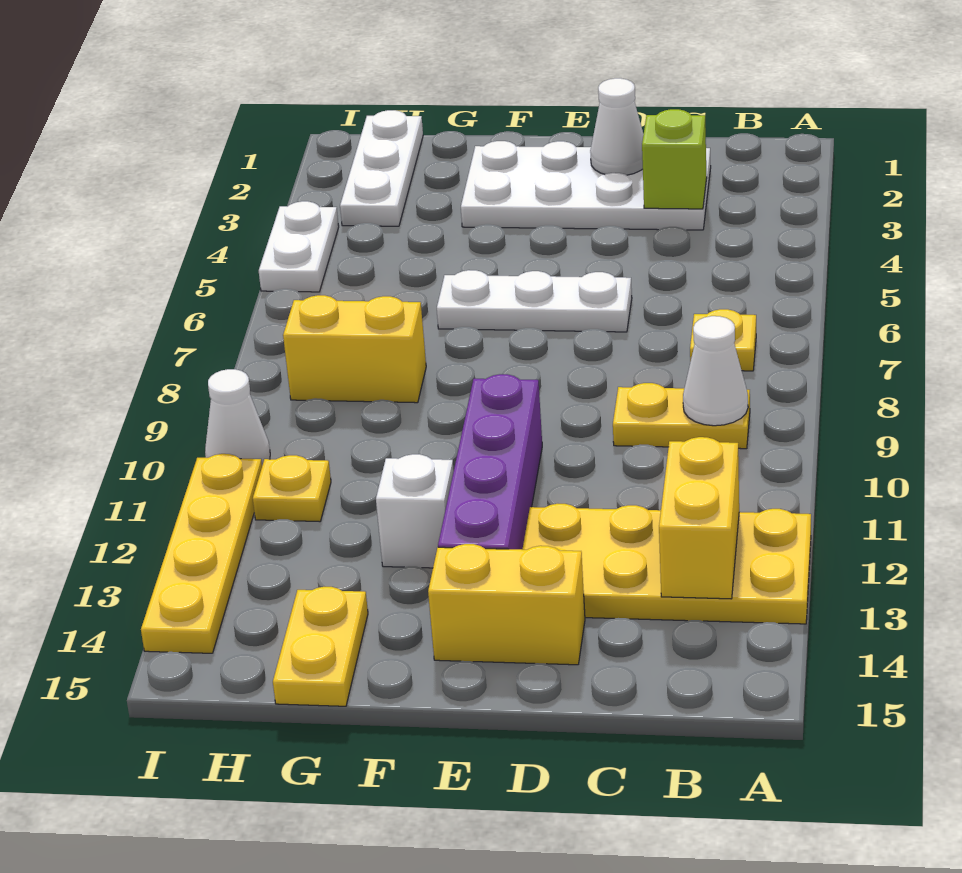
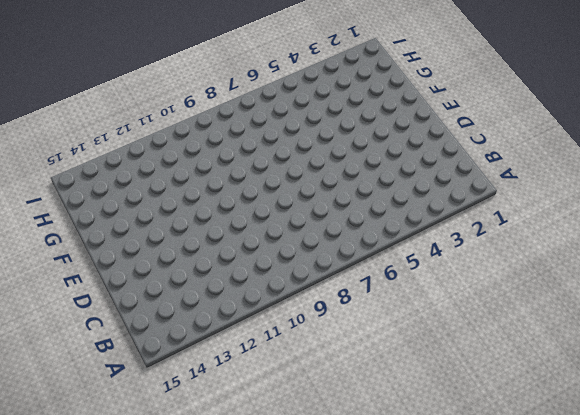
none -> yellow plate A12:D13 level 1
none -> yellow plate B7 level 1
none -> yellow plate B9:C9 level 1

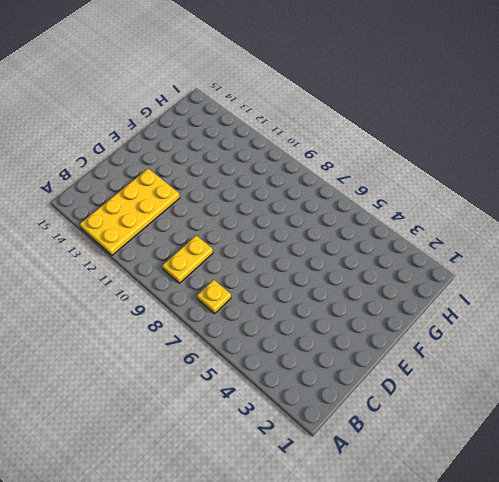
none -> white plate C2:F3 level 1
none -> white plate D6:F6 level 1
none -> yellow brick D14:E14 level 1

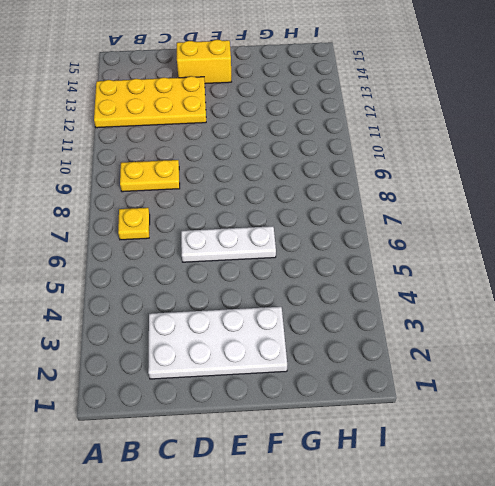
none -> purple brick E10:E13 level 1
none -> white brick F12 level 1
none -> yellow brick G8:H8 level 1

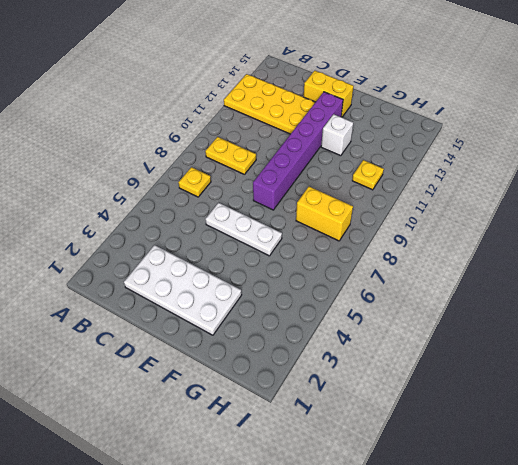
purple brick E8:E13 level 1 -> purple brick E10:E13 level 1
none -> yellow plate G14:G15 level 1
none -> white plate H1:H3 level 1
none -> white plate I4:I5 level 1

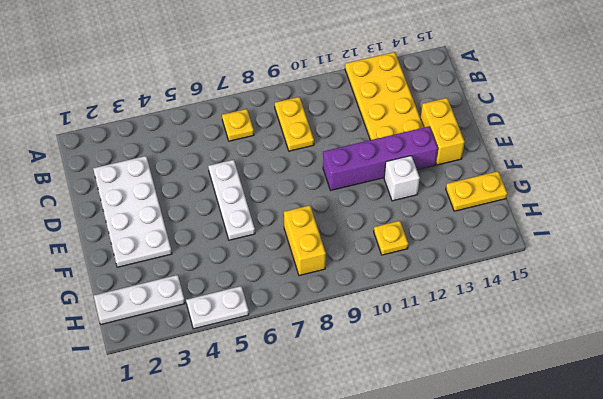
none -> white cone I10 level 1
none -> yellow plate I11:I14 level 1
none -> white cone B9 level 2

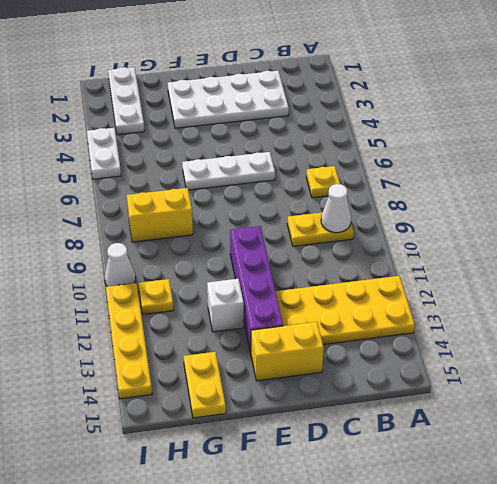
none -> yellow brick B12:B13 level 2
none -> lime brick C3 level 2
none -> white cone D2 level 2

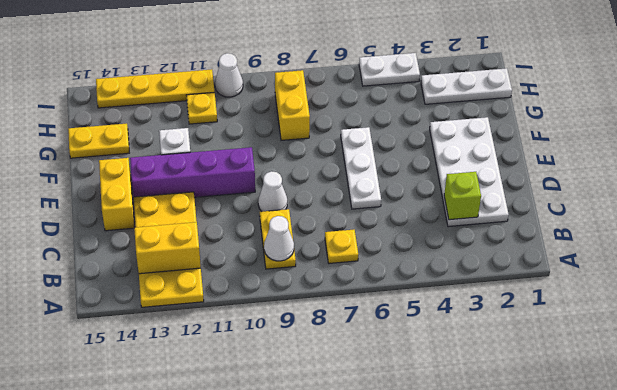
white cone D9 level 1 -> white cone D2 level 2

